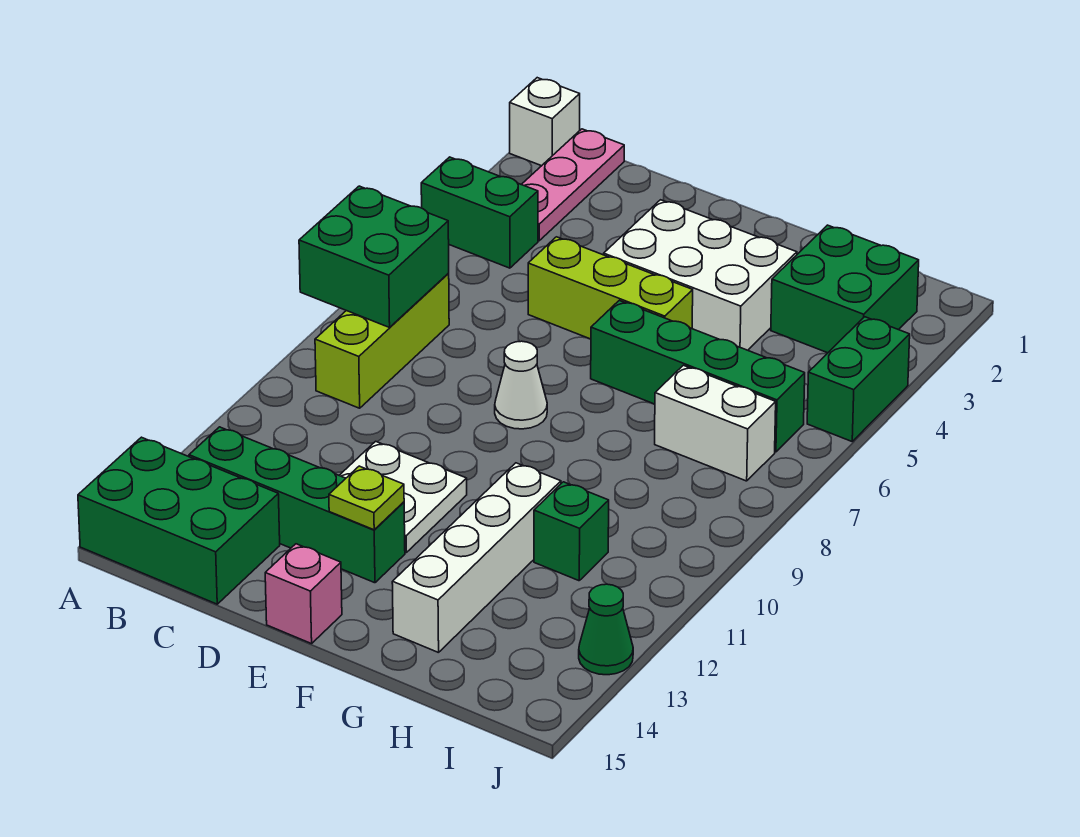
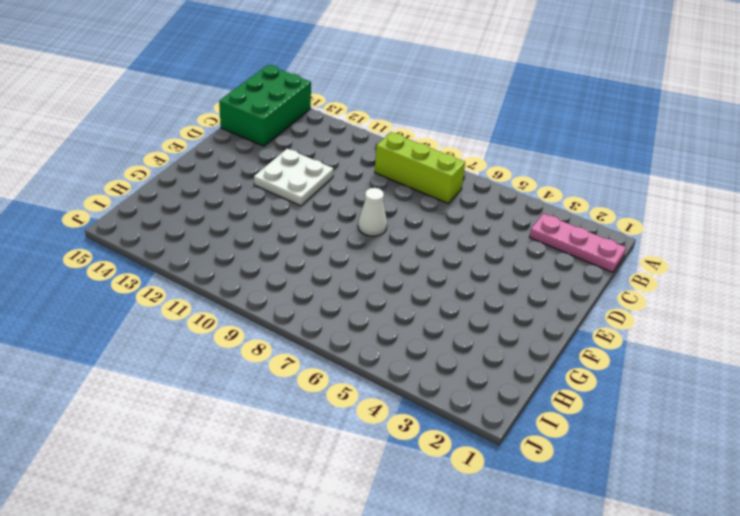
none -> white brick A1 level 1
none -> green brick A4:B4 level 1
none -> green brick B13:E13 level 1

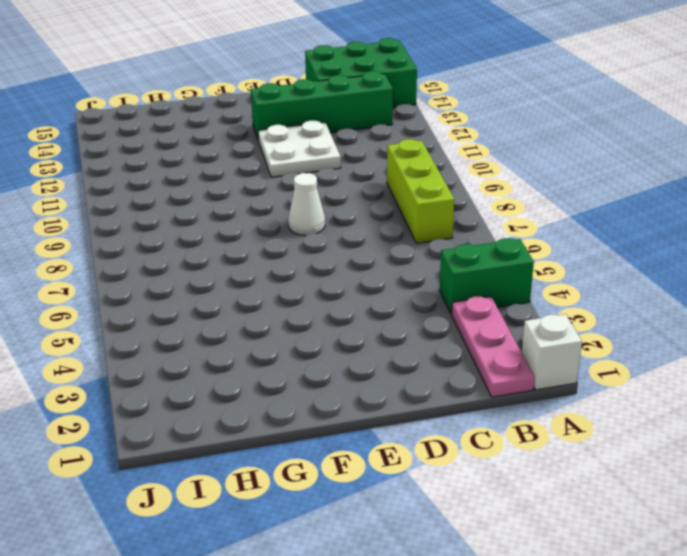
none -> lime brick D5:F5 level 1
none -> white brick E3:G4 level 1
none -> pink brick E15 level 1

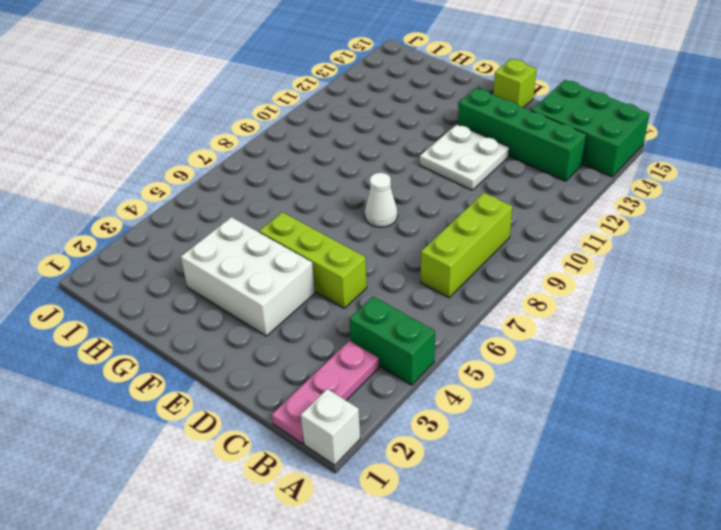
lime brick E15 level 1 -> pink brick E15 level 1
none -> green brick F6:I6 level 1
none -> white brick G11:G14 level 1
none -> green brick H2:I3 level 1

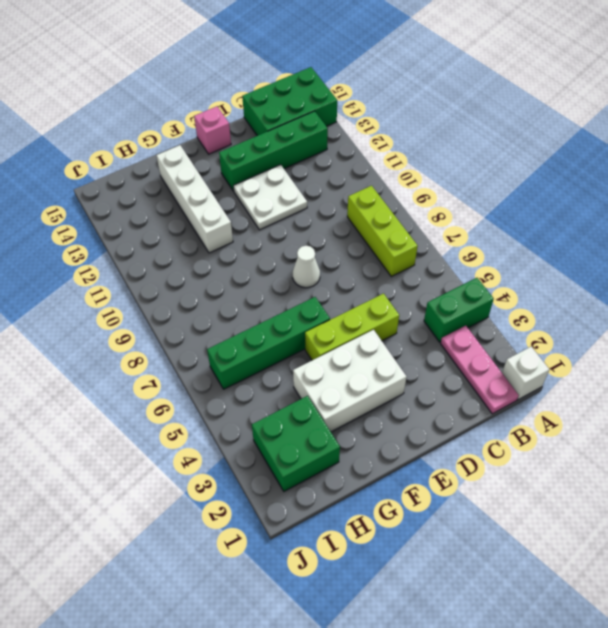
none -> white brick H7:I7 level 1
none -> green brick H11 level 1
none -> green brick J4:J5 level 1

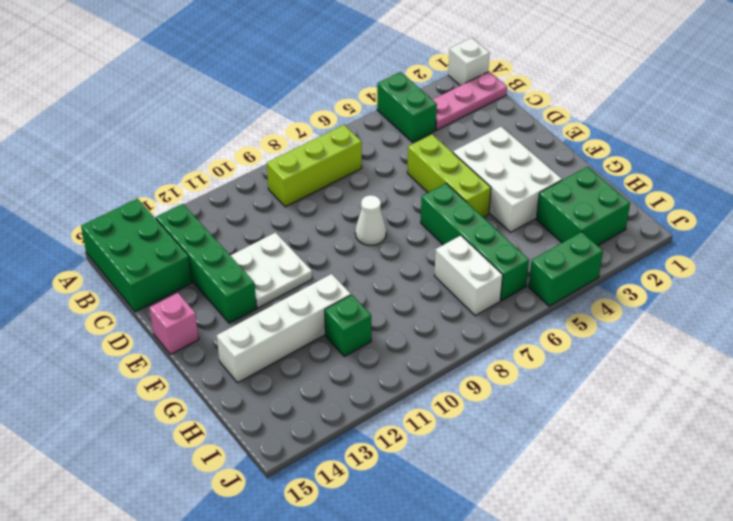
none -> green cone J13 level 1
none -> green brick A7:B8 level 2
none -> lime plate E13 level 2

